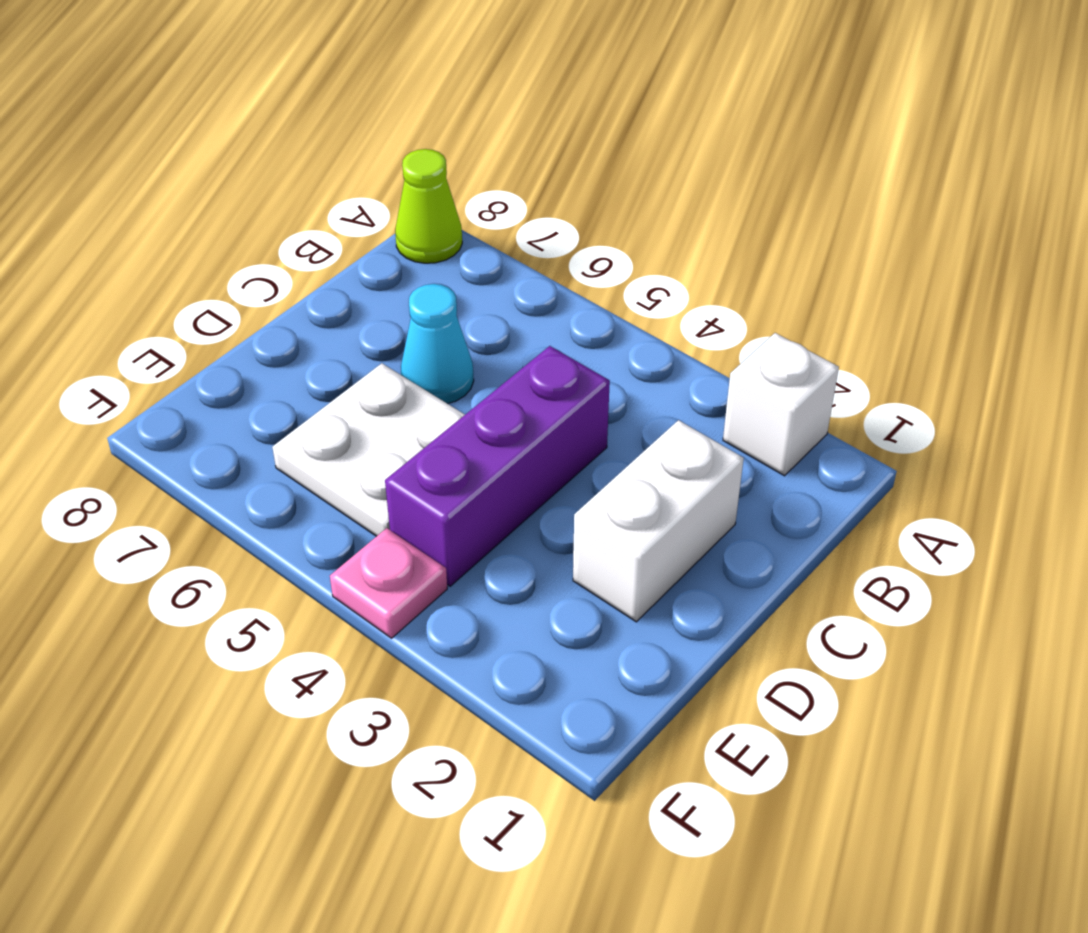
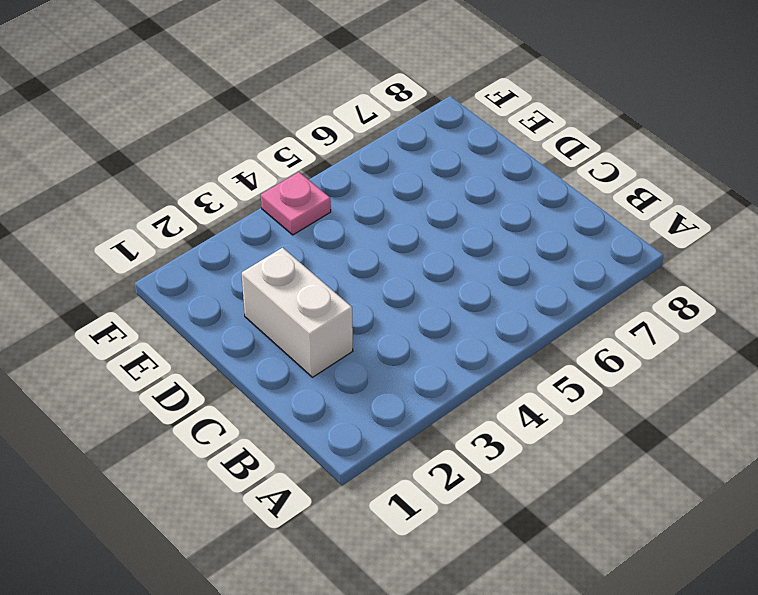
none -> white brick A2 level 1
none -> lime cone A8 level 1

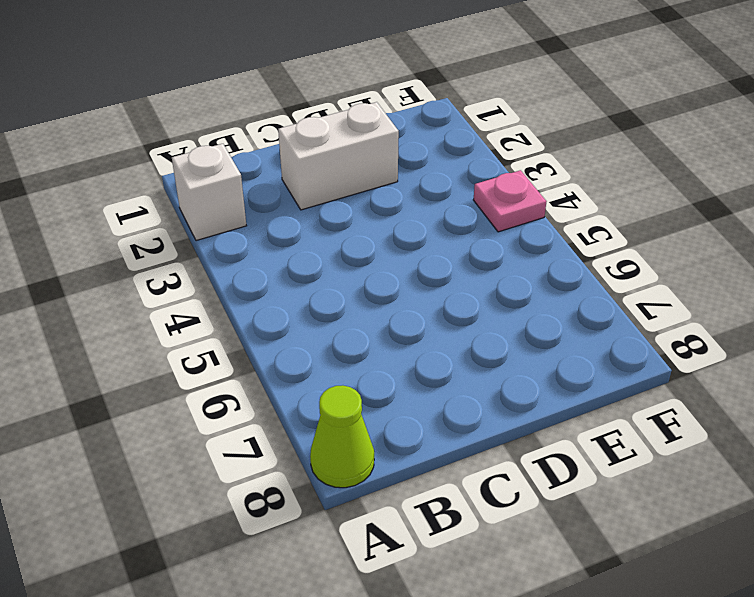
none -> purple brick C4:E4 level 1
none -> cyan cone C6 level 1

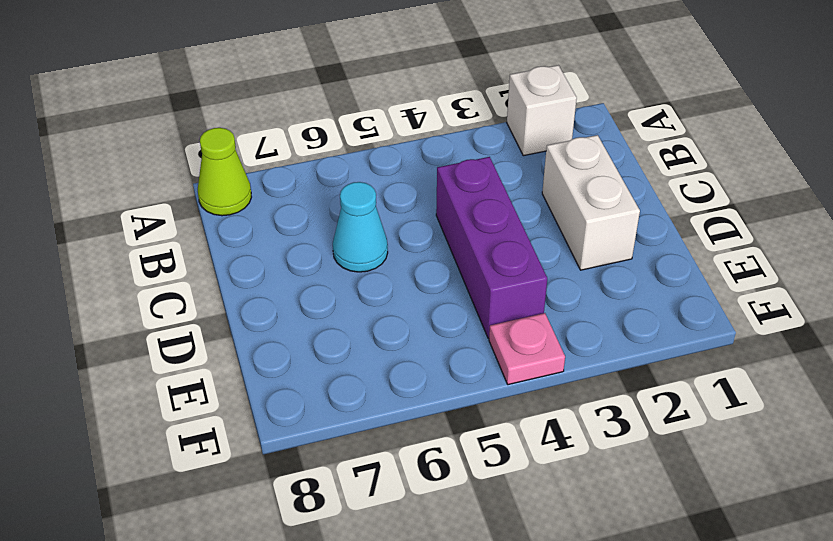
none -> white plate D5:E6 level 1

